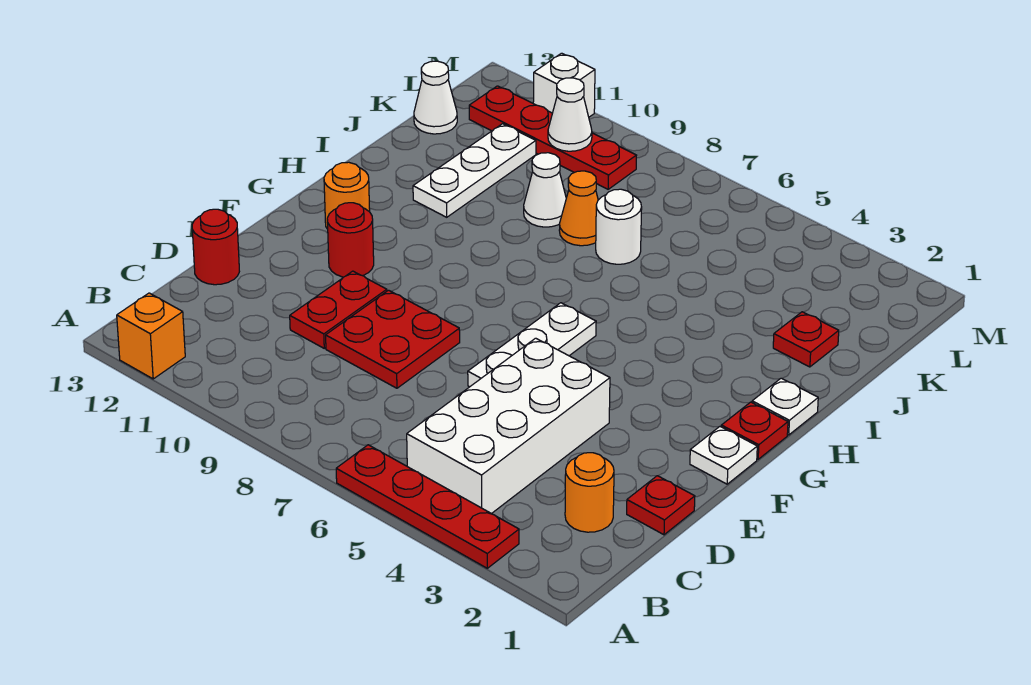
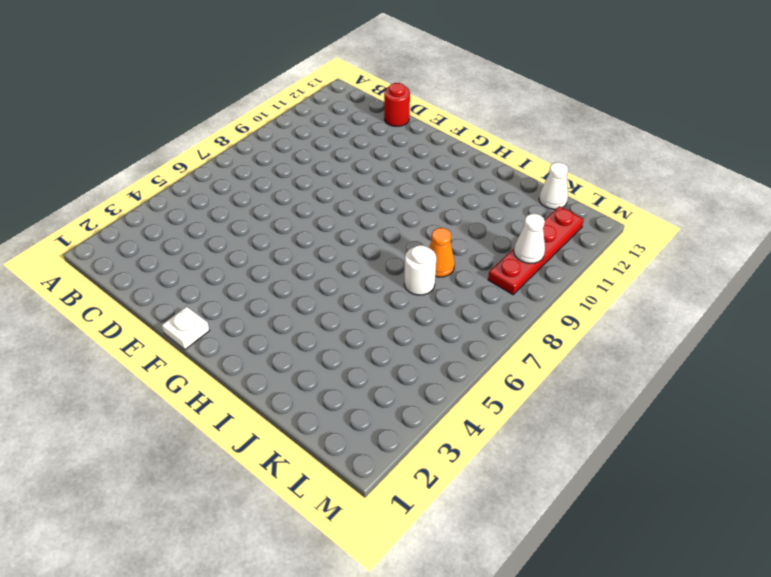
none -> red plate A3:A6 level 1
none -> orange brick A12 level 1
none -> white brick B4:E5 level 1

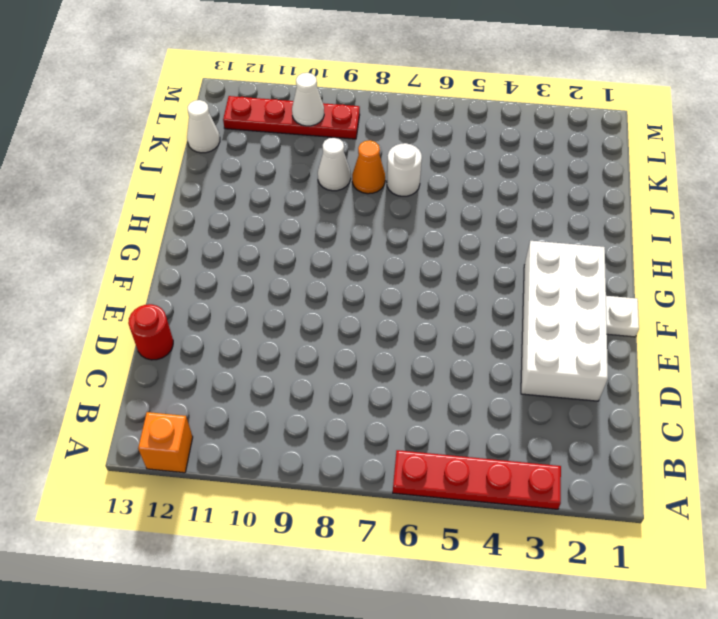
white brick D2:G3 level 1 -> white brick B4:E5 level 1
none -> orange round brick C2 level 1
none -> red plate D1 level 1
none -> red plate D8:E9 level 1

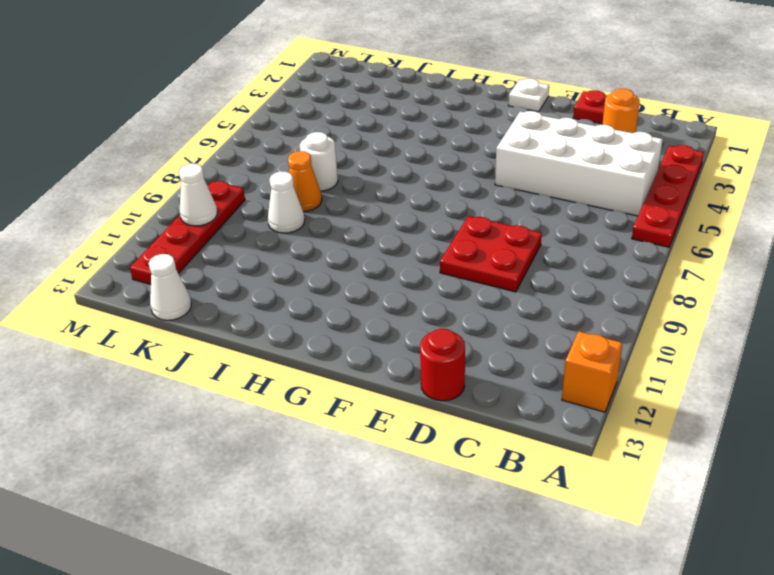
none -> red plate D10:E10 level 1
none -> white plate E6:G6 level 1
none -> red round brick F11 level 1

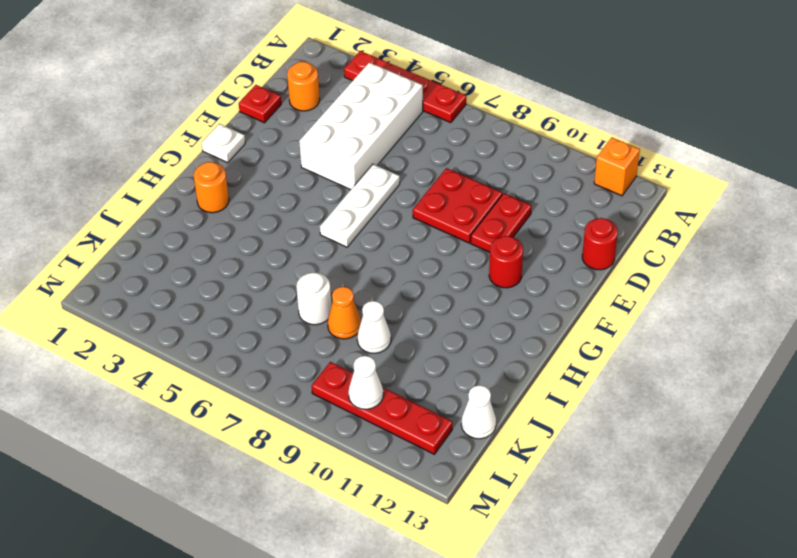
orange round brick H2 level 1 -> orange round brick G12 level 1
none -> red plate G1 level 1
none -> white plate H1 level 1
none -> white plate I11:K11 level 1

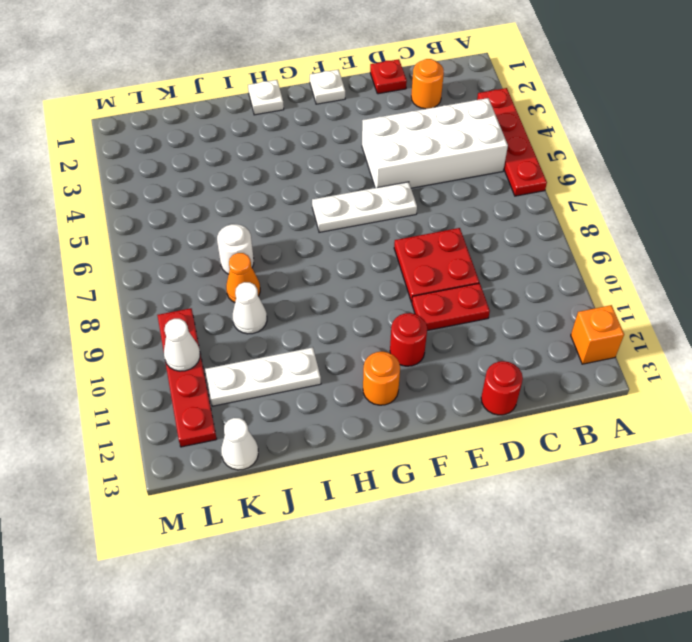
none -> red plate G1 level 1
none -> red plate J2 level 1
none -> white brick M11 level 1

